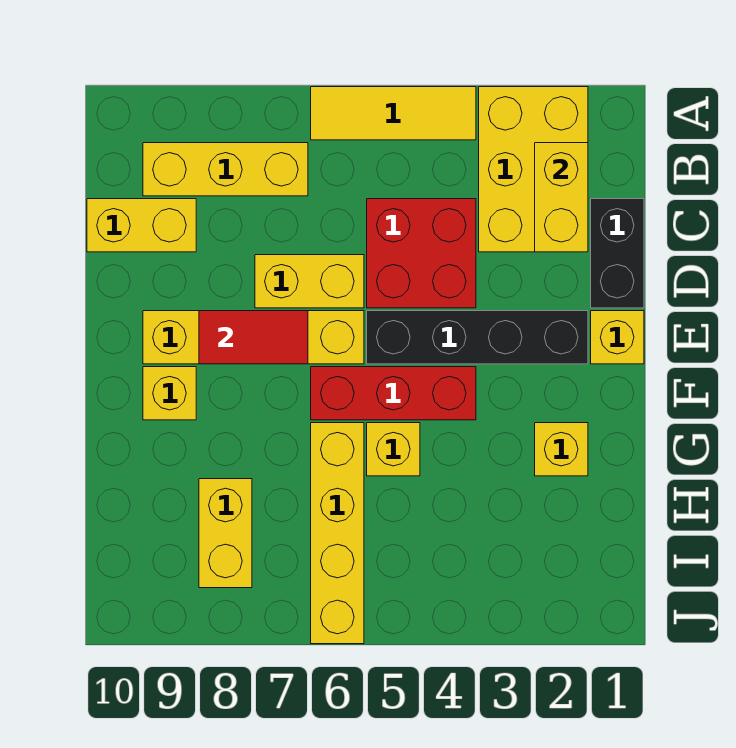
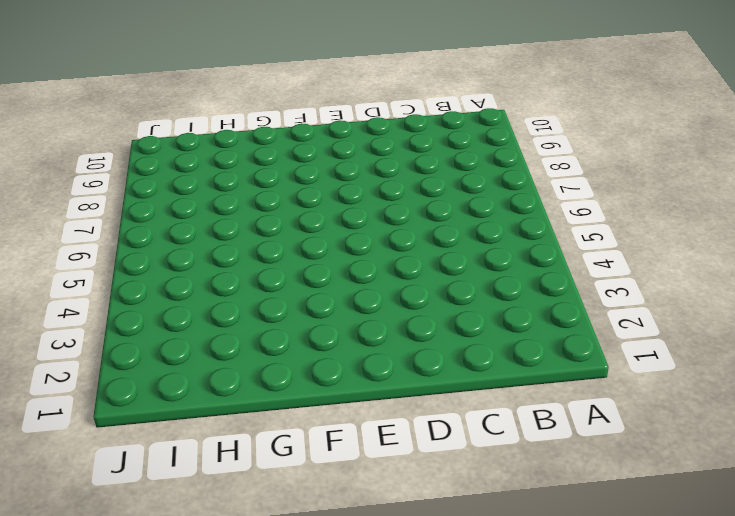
none -> yellow brick A2:C3 level 1
none -> yellow tile A4:A6 level 1
none -> yellow brick B7:B9 level 1

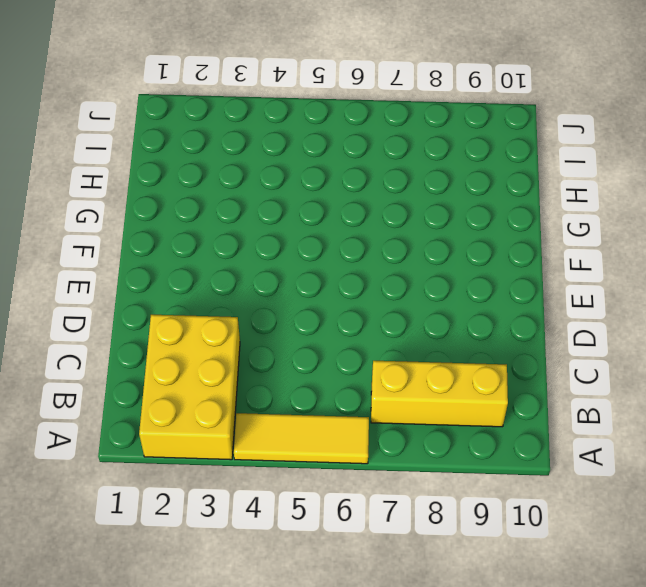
none -> black brick C1:D1 level 1
none -> red brick C4:D5 level 1
none -> yellow brick C9:C10 level 1

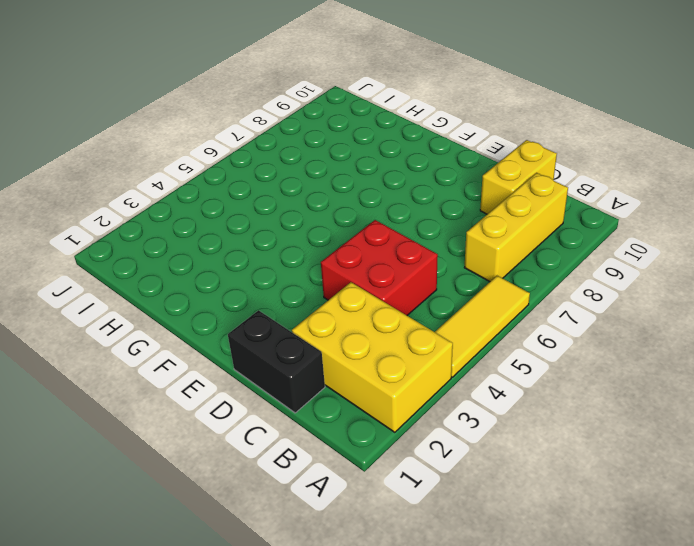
none -> yellow brick D6:D7 level 1
none -> yellow brick E1 level 1
none -> black brick E2:E5 level 1

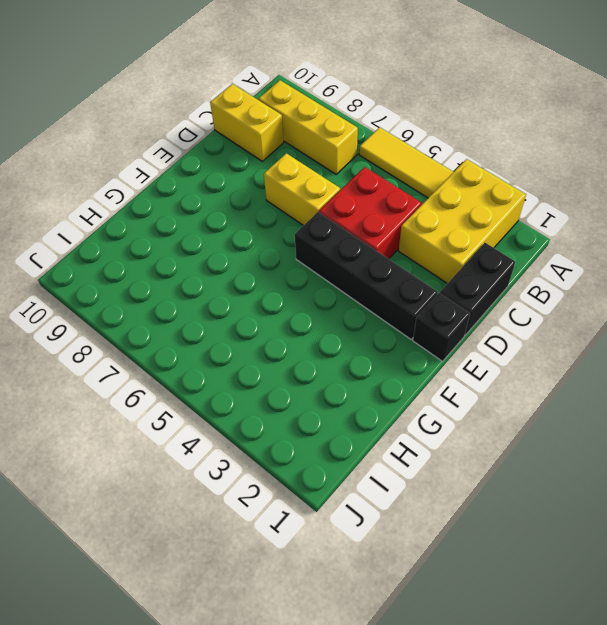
black brick E1 level 1 -> yellow brick E1 level 1
none -> yellow brick E6:E9 level 1
none -> red brick F4:F6 level 1
none -> yellow brick F9 level 1

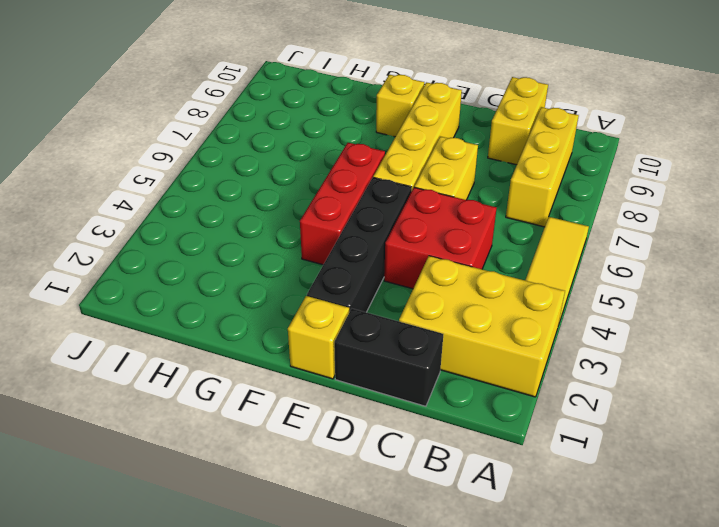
none -> yellow brick G2 level 1
none -> yellow brick G5 level 1
none -> yellow brick G6:J6 level 1

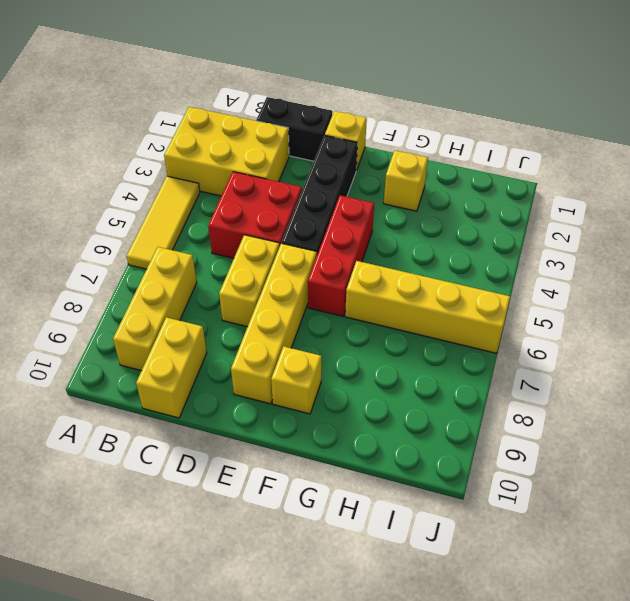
none -> yellow brick G5 level 1
none -> yellow brick H8:I8 level 1
none -> yellow brick B2:C2 level 2

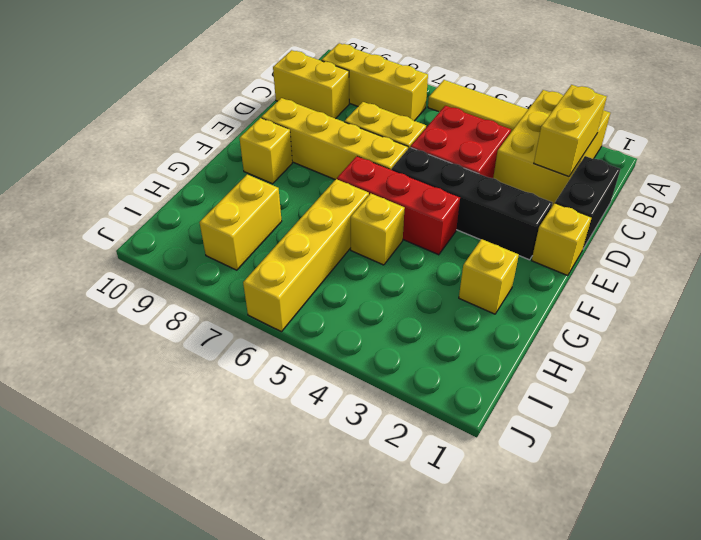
none -> red tile E7:E8 level 2

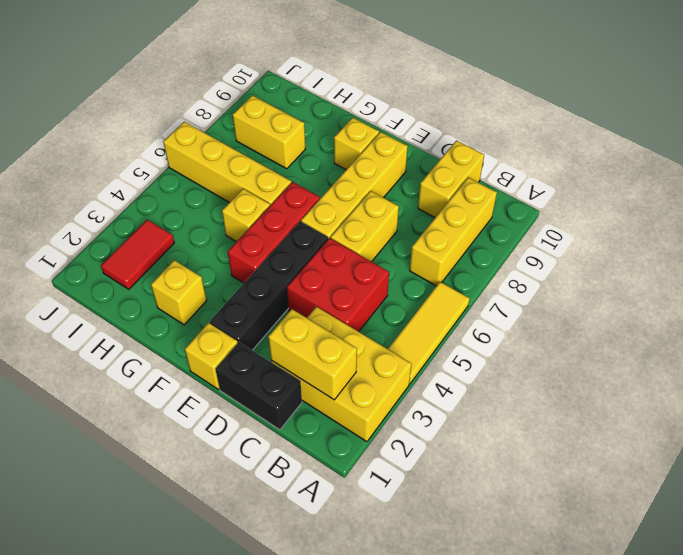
red tile I2:I3 level 1 -> red tile E7:E8 level 2

